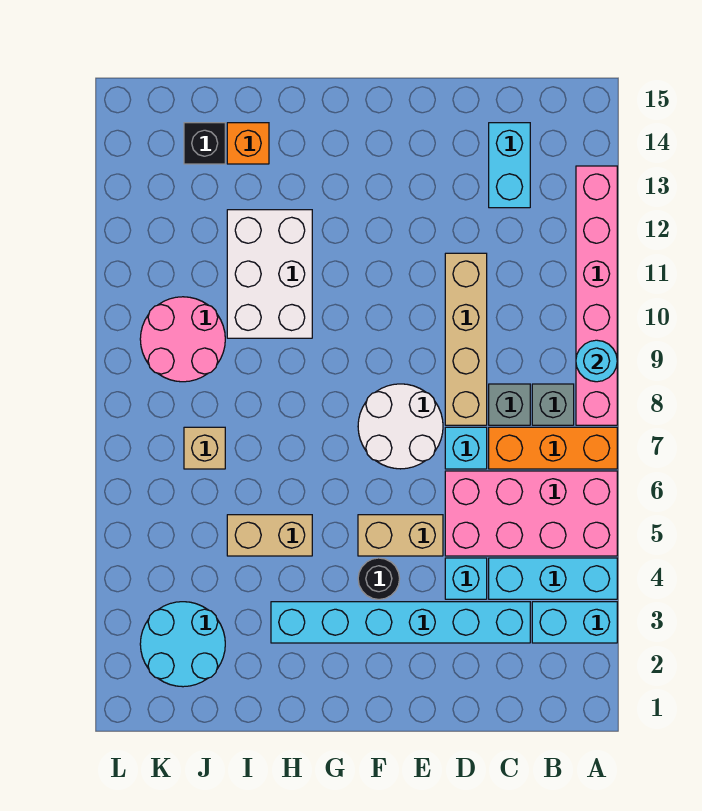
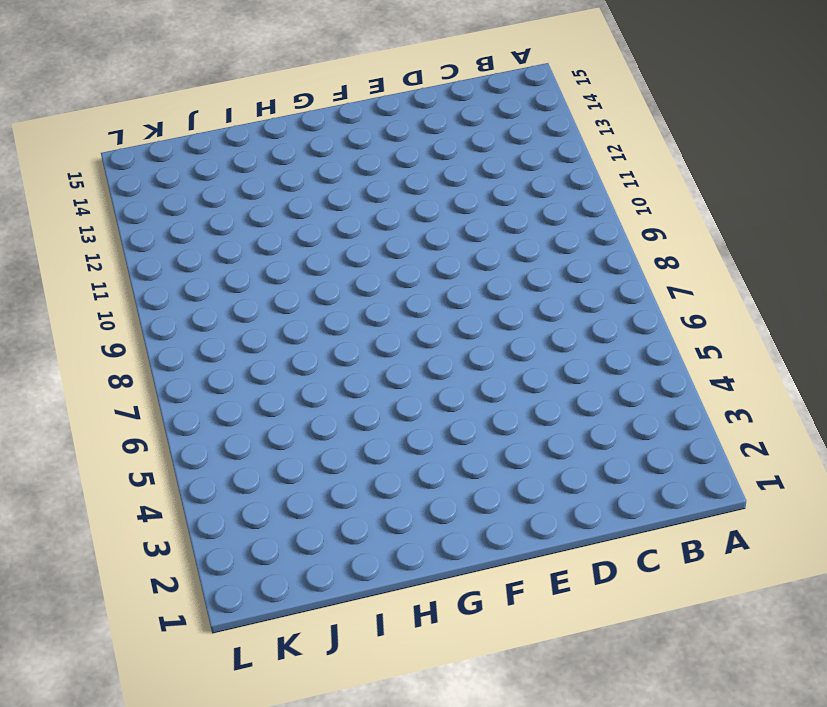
none -> cyan brick A3:B3 level 1
none -> cyan brick A4:C4 level 1
none -> pink brick A5:D6 level 1

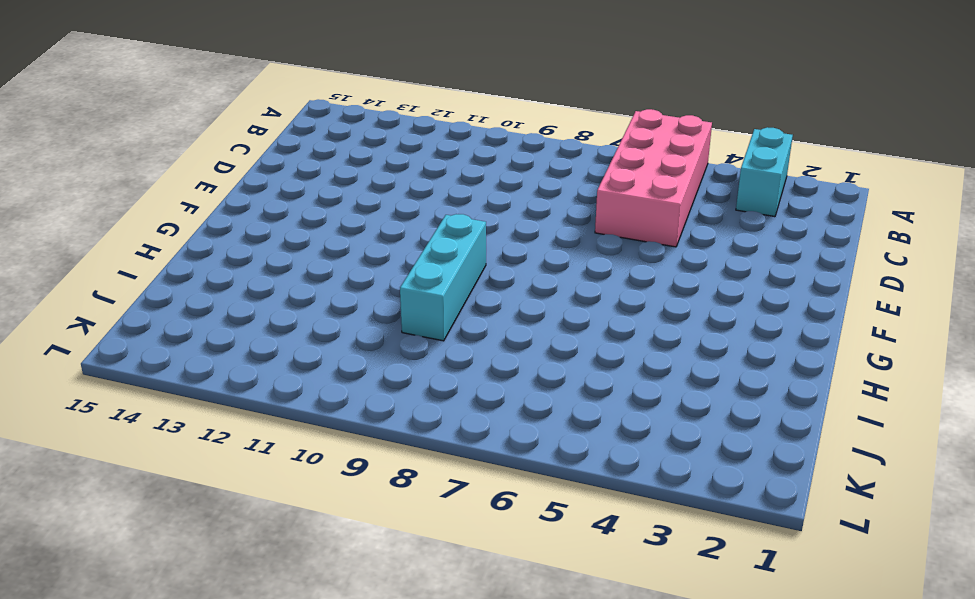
cyan brick G9:I9 level 1 -> cyan brick A4:C4 level 1
none -> orange brick A7:C7 level 1
none -> pink brick A8:A13 level 1
none -> grey brick B8 level 1

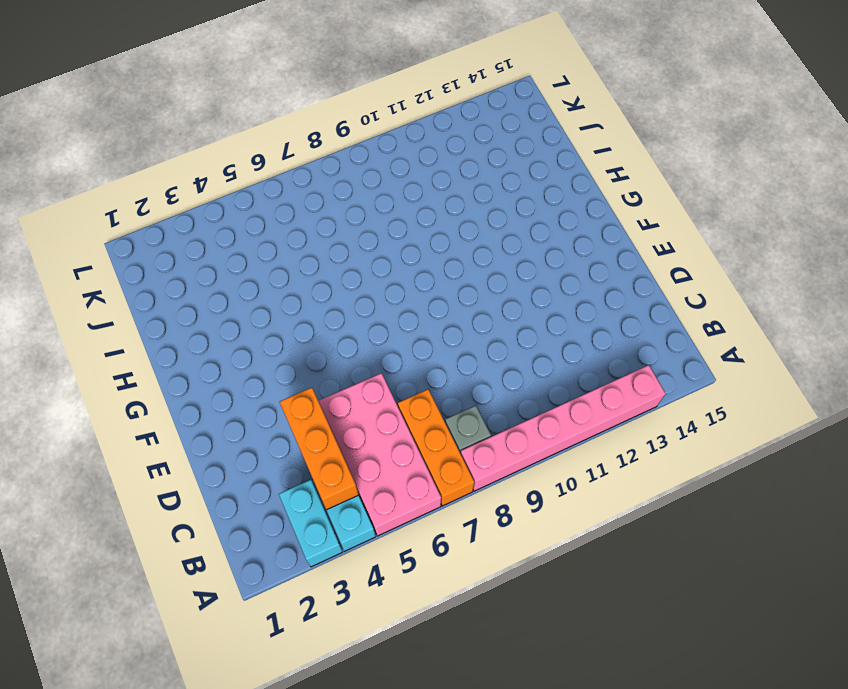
orange brick B4:D4 level 2 -> none
none -> cyan brick C3:H3 level 1
none -> grey brick C8 level 1
none -> cyan brick C13:C14 level 1

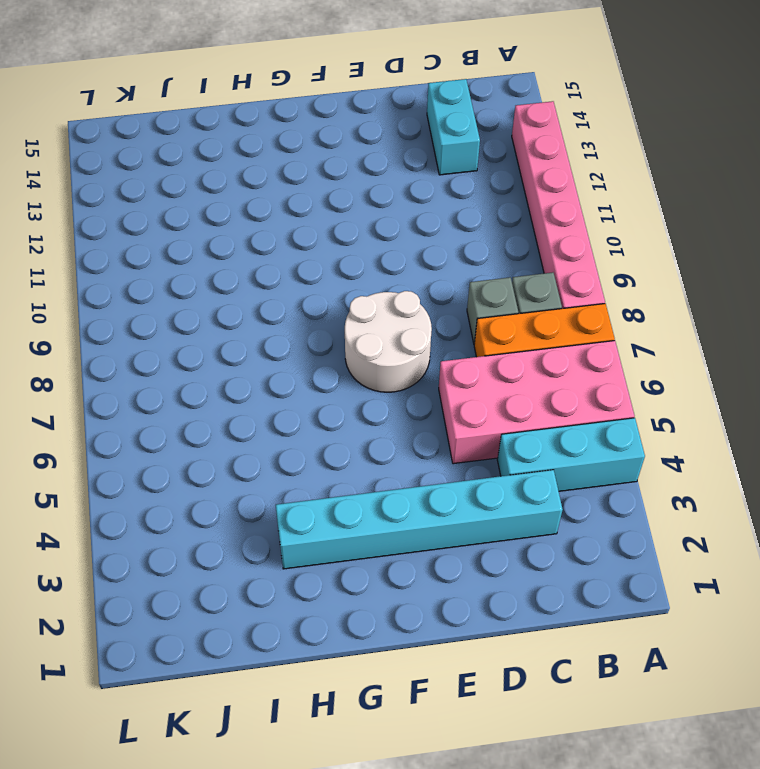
none -> cyan brick A3:B3 level 1
none -> cyan brick D4 level 1
none -> cyan brick D7 level 1

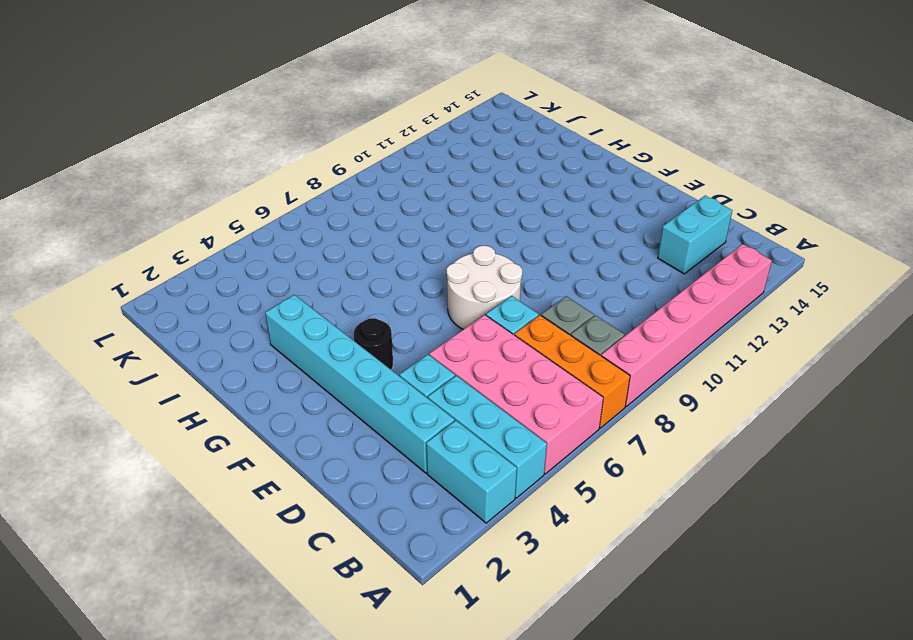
none -> tan brick D8:D11 level 1
none -> tan brick E5:F5 level 1
none -> tan brick H5:I5 level 1

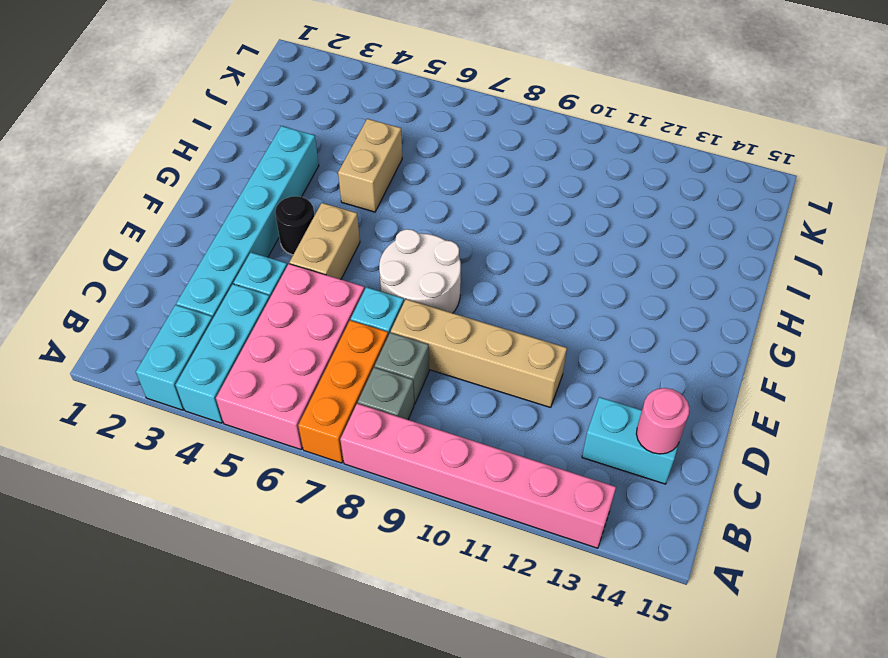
pink round brick C14 level 2 -> none
none -> white brick H10:I12 level 1
none -> orange brick I14 level 1
none -> cyan round brick J2:K3 level 1

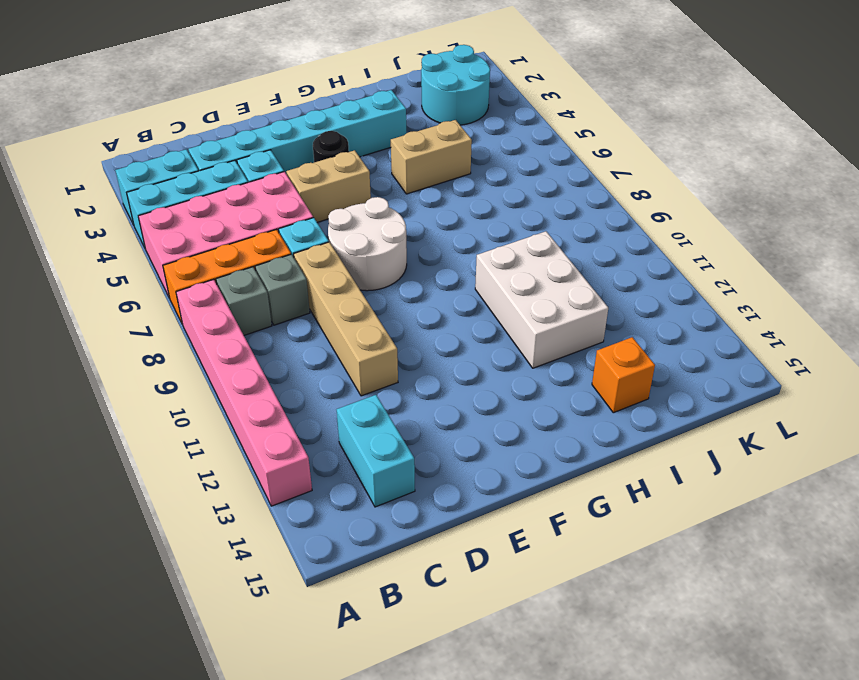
none -> tan brick J7 level 1
none -> pink round brick J9:K10 level 1
none -> black brick J14 level 1

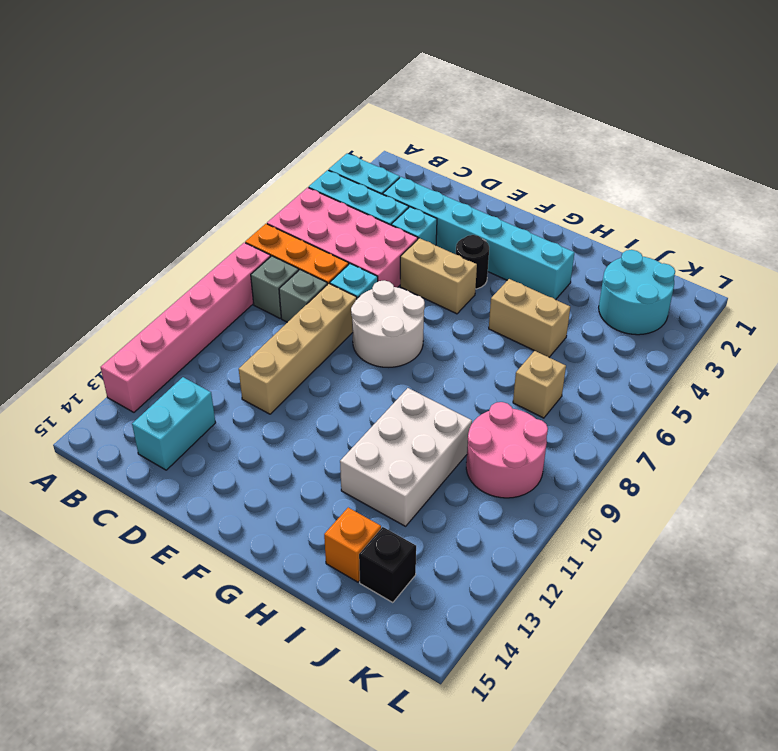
none -> cyan round brick A9 level 2

